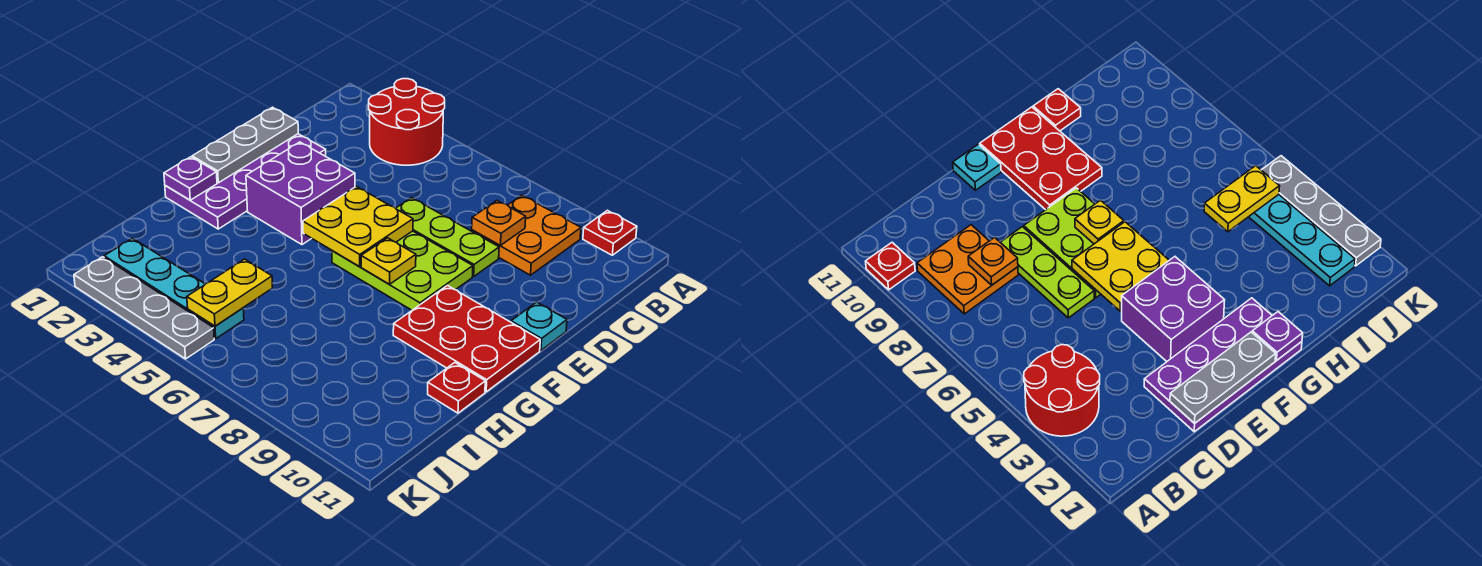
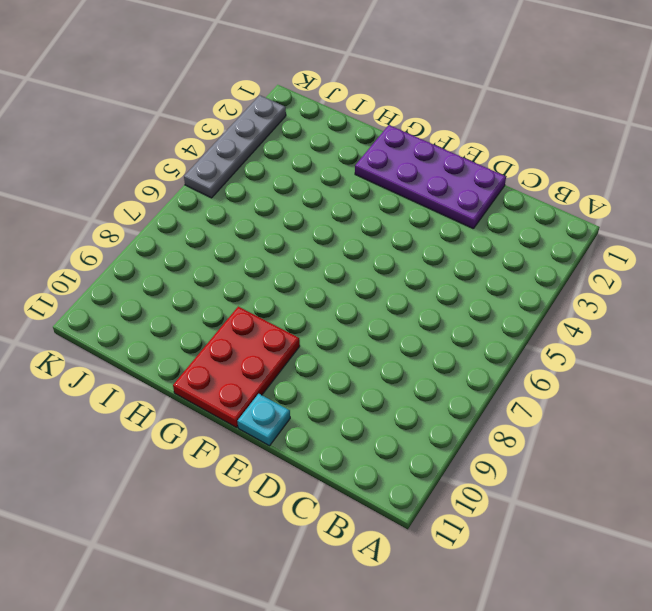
none -> red round brick A3:B4 level 1
none -> red plate A10 level 1
none -> orange plate B8:C9 level 1

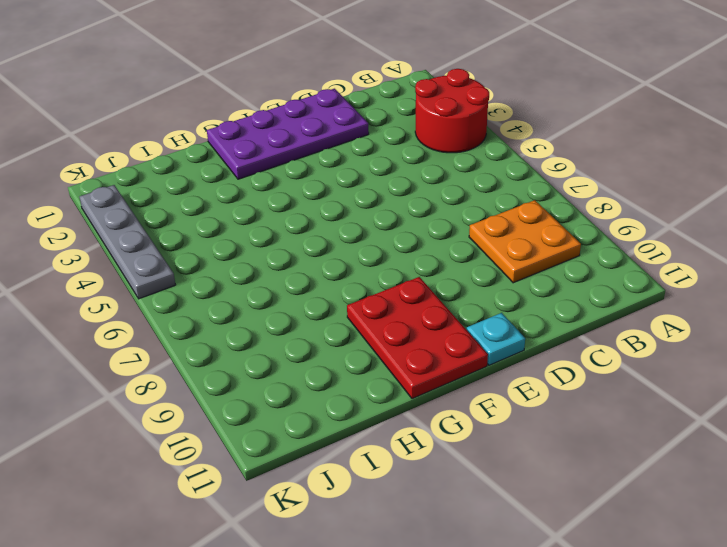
none -> red plate A10 level 1
none -> lime plate D6:D8 level 1
none -> purple brick E3:F4 level 1

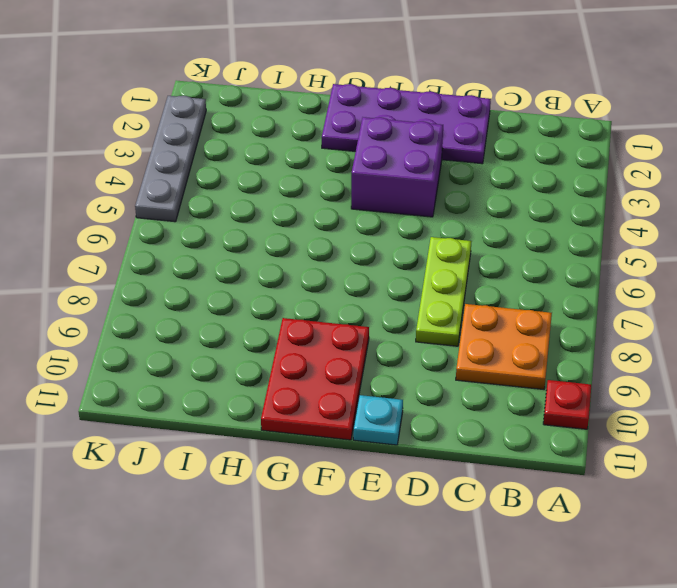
none -> red round brick A3:B4 level 1
none -> lime plate E6:F8 level 1
none -> red plate H11 level 1

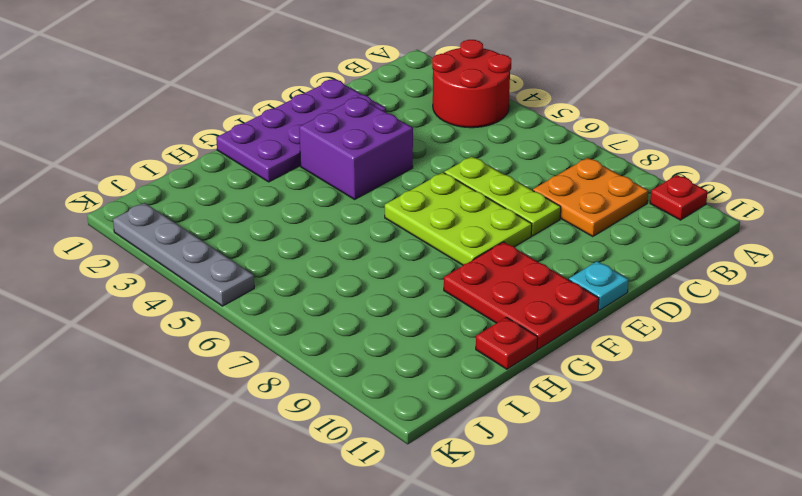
none -> cyan plate J2:J5 level 1
none -> orange plate C8 level 2
none -> grey plate D1:F1 level 2

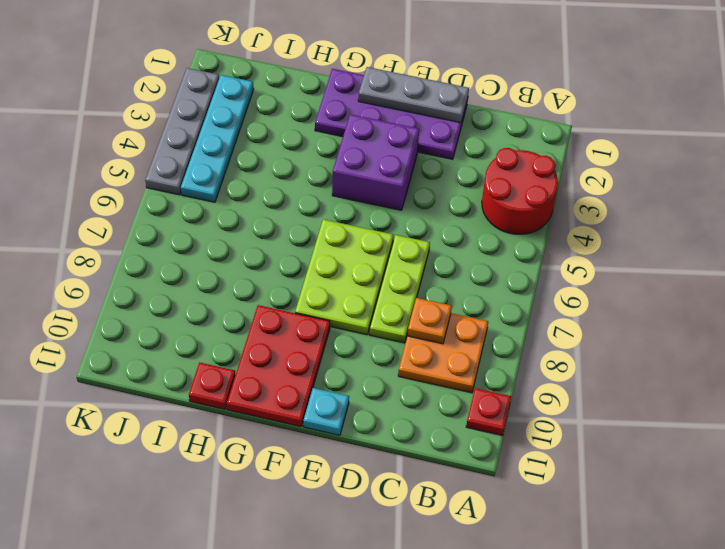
none -> yellow plate E5:F6 level 2
none -> yellow plate F7 level 2
none -> purple plate G1 level 2

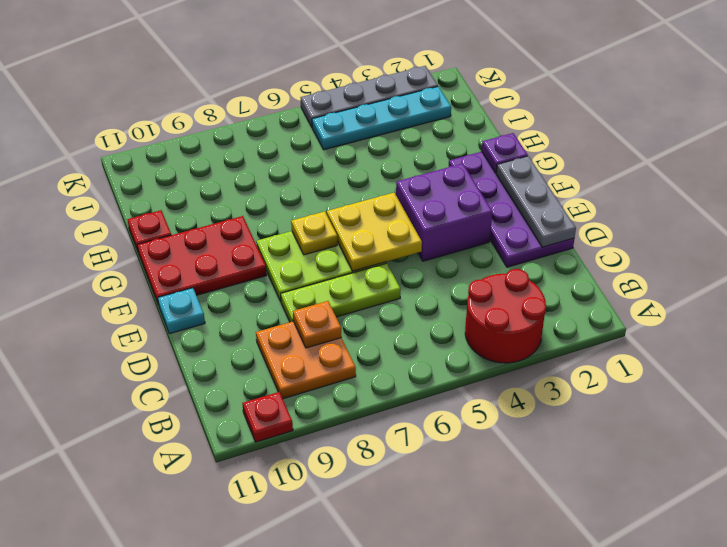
none -> yellow plate I5:J5 level 2

